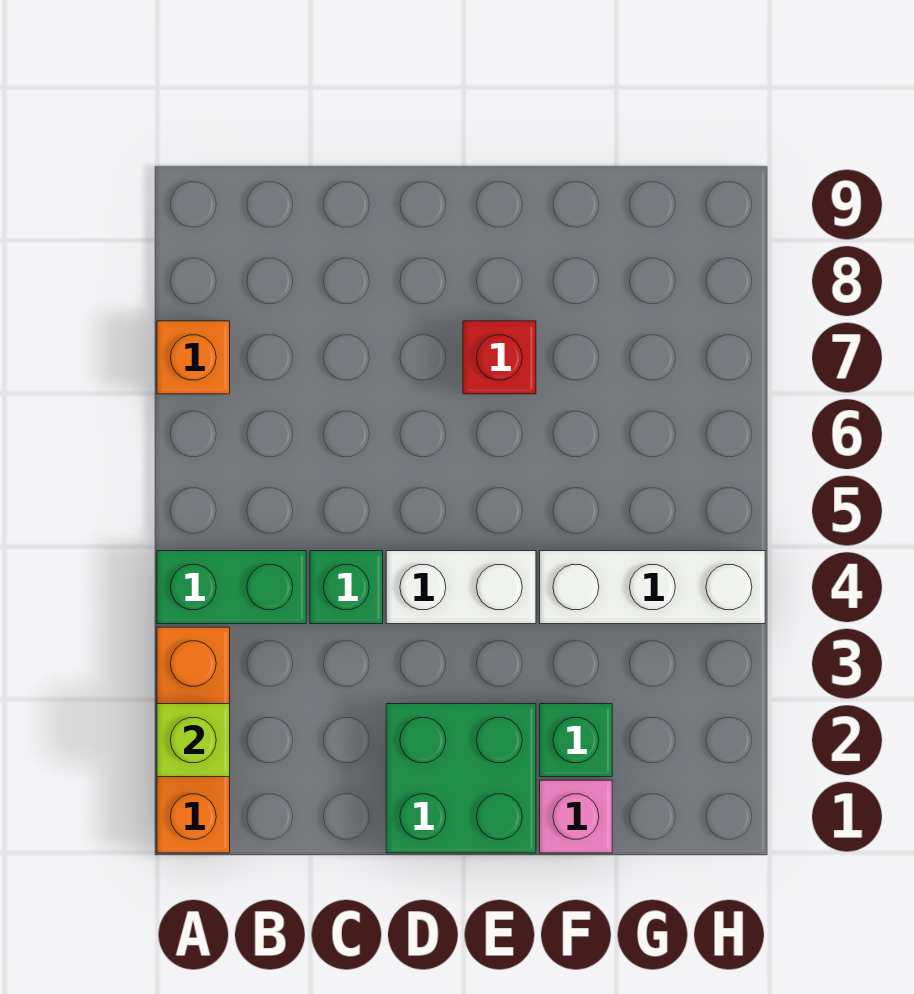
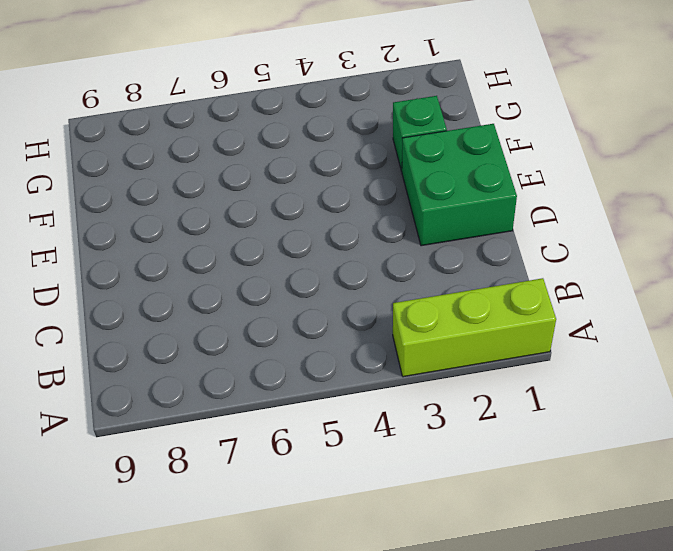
lime brick A1:A3 level 1 -> orange brick A1:A3 level 1
none -> green brick A4:B4 level 1
none -> orange brick A7 level 1

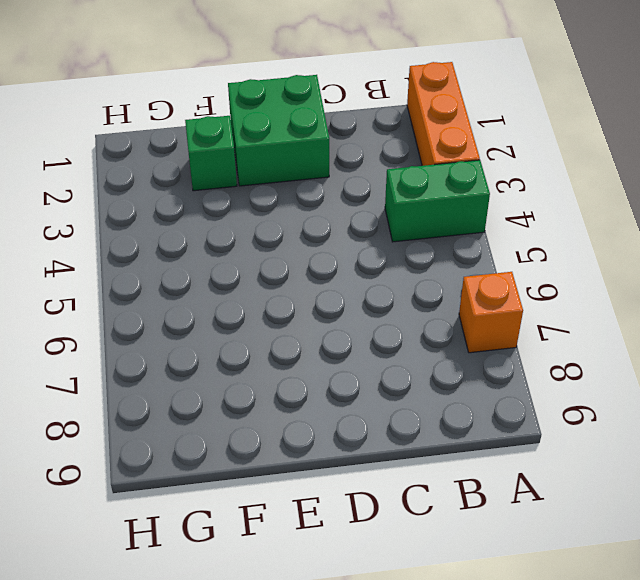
none -> green brick C4 level 1
none -> white brick D4:E4 level 1

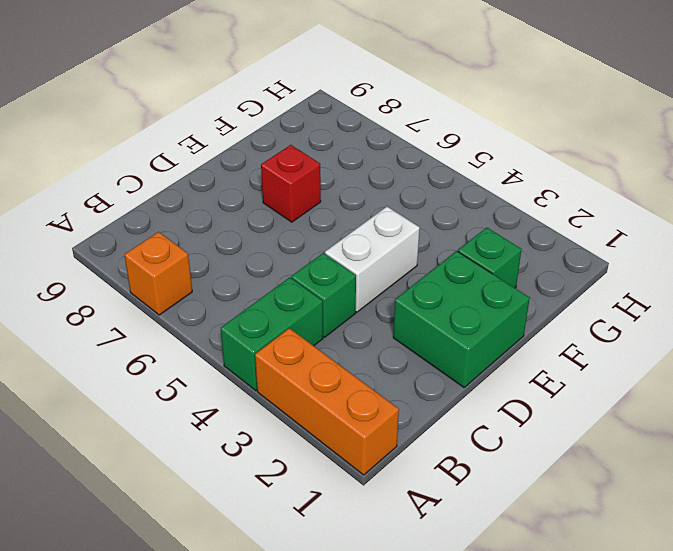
none -> pink brick F1 level 1
none -> white brick F4:H4 level 1

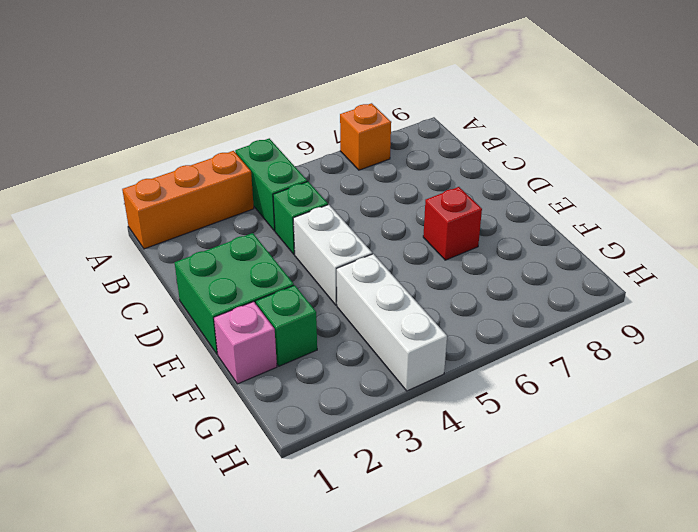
none -> lime brick A2 level 2

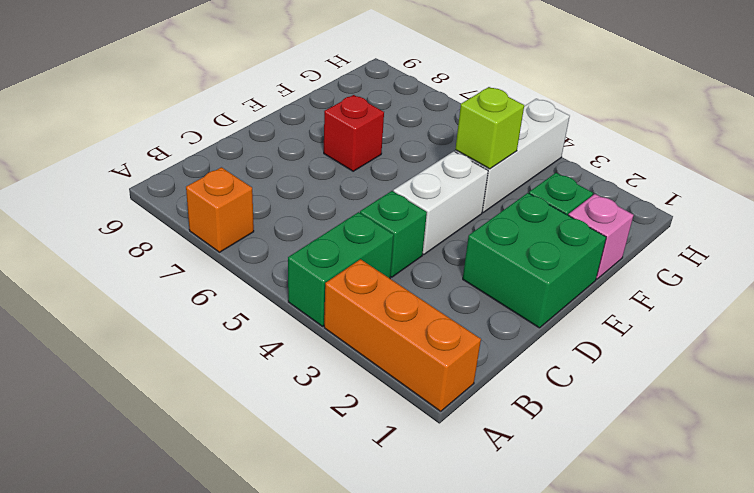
lime brick F4 level 2 -> lime brick A2 level 2

